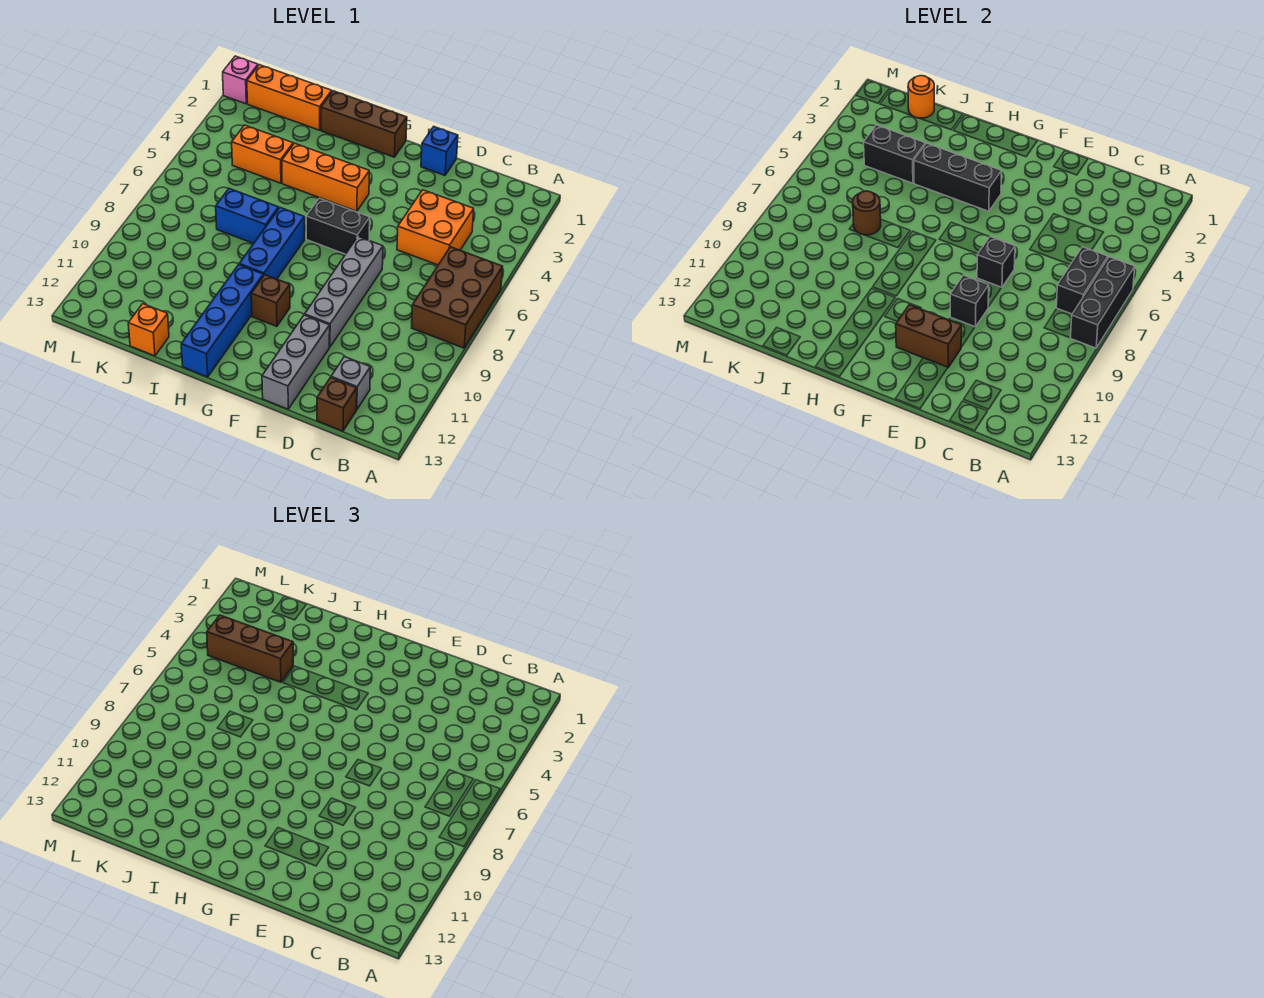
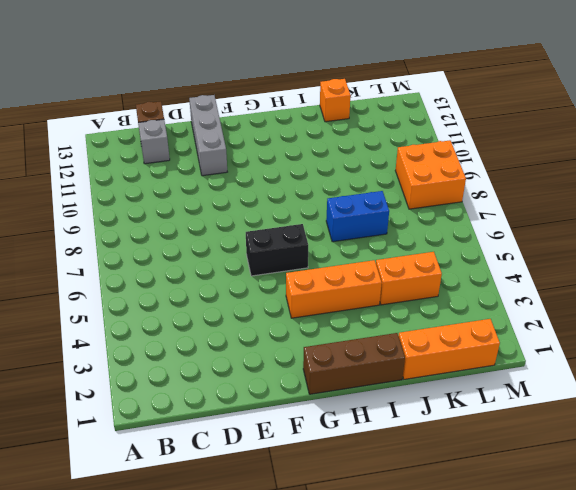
orange brick L8:M9 level 1 -> orange brick C4:D5 level 1
none -> brown brick A6:B8 level 1
none -> blue brick E1 level 1
none -> grey brick E7:E10 level 1

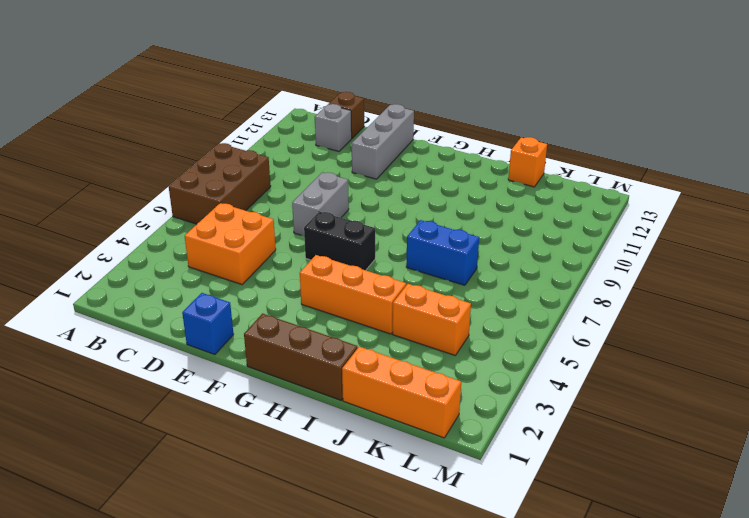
grey brick E7:E8 level 1 -> grey brick E7:E10 level 1
none -> brown brick G10 level 1
none -> blue brick H7:H9 level 1
none -> blue brick H10:H13 level 1

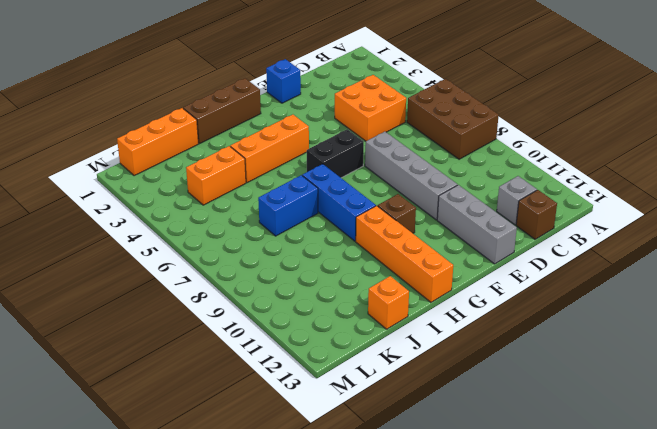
orange brick H10:H13 level 1 -> blue brick H10:H13 level 1
none -> pink brick M1 level 1
none -> black brick A6:A8 level 2
none -> black brick B6:B7 level 2

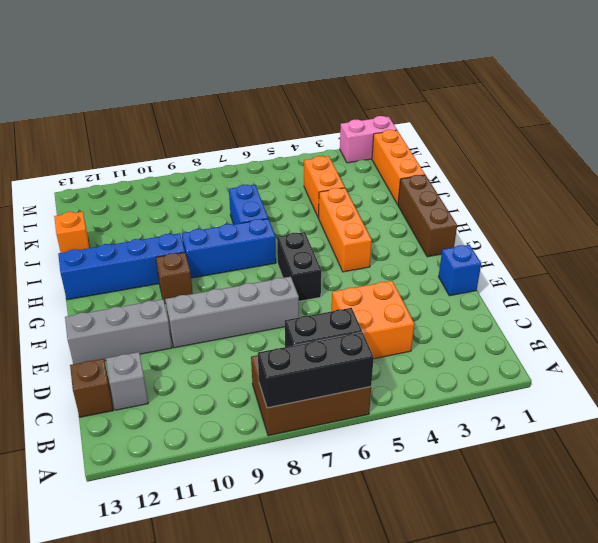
pink brick M1:M2 level 1 -> pink brick M1 level 1
none -> black brick E7 level 2
none -> black brick E9 level 2
none -> brown brick E11:F11 level 2

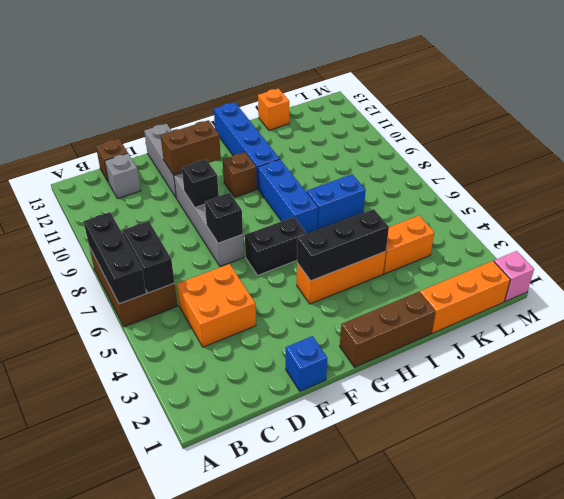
none -> black brick J4:K4 level 2
none -> brown round brick J7 level 2
none -> orange round brick K1 level 2

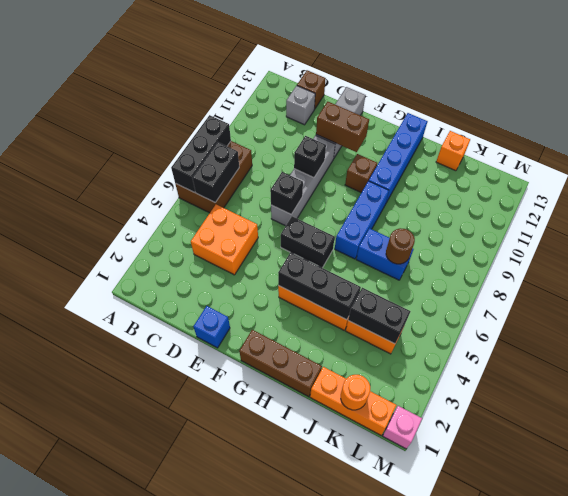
none -> brown brick J4:L4 level 3

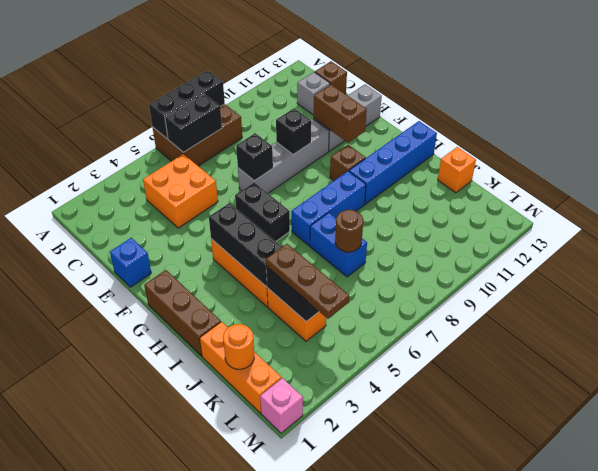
brown plate J4:L4 level 3 -> brown brick J4:L4 level 3

